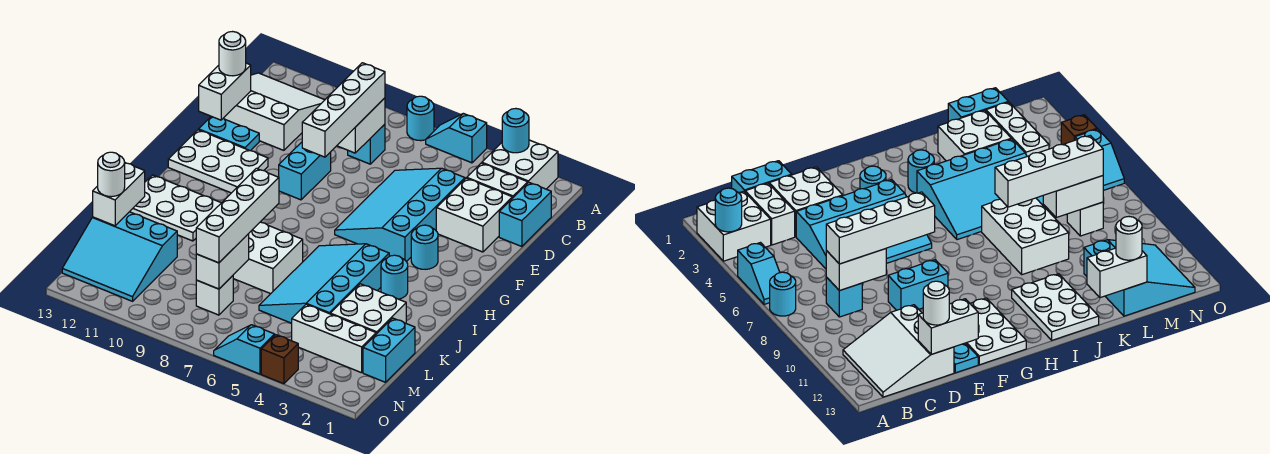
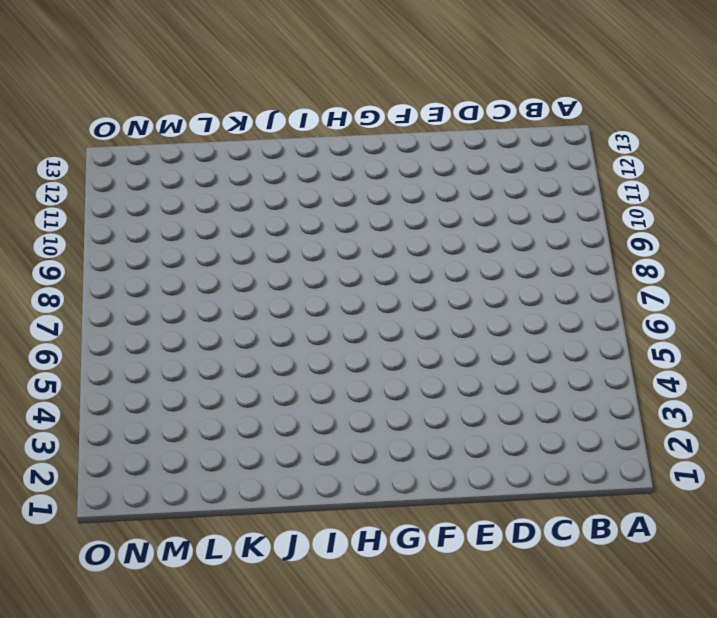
none -> white brick A2:B3 level 1
none -> cyan slope A5:A6 level 1 top 5
none -> cyan round brick A7 level 1
none -> white slope B11:D13 level 1 top D

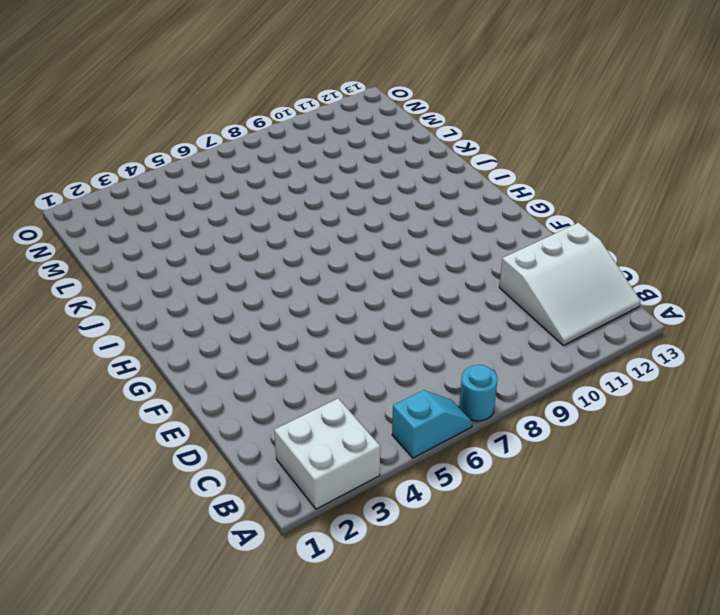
none -> cyan brick C1:D1 level 1
none -> white brick C2:C3 level 1
none -> cyan brick C8 level 1
none -> white brick D2:E3 level 1

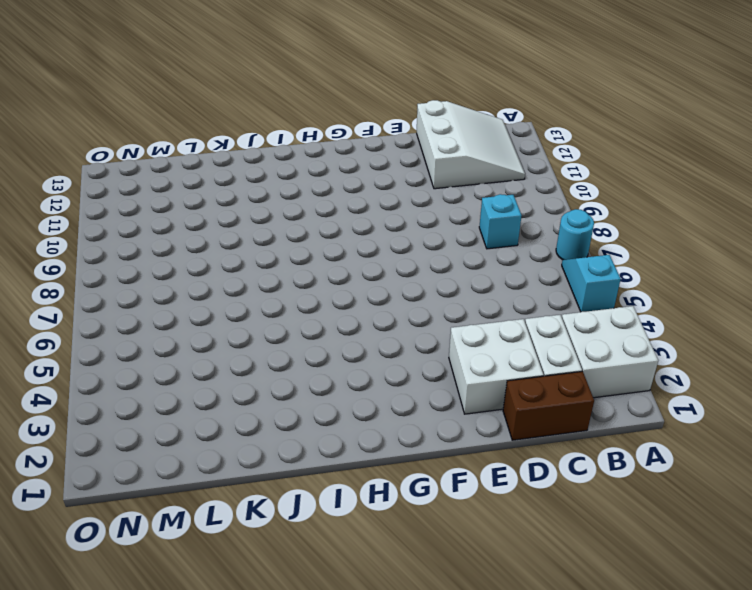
brown brick C1:D1 level 1 -> cyan brick C1:D1 level 1
none -> cyan slope D4:G6 level 1 top 4
none -> cyan brick E9:F9 level 1
none -> cyan plate E12:E13 level 1
none -> white plate F11:G13 level 1

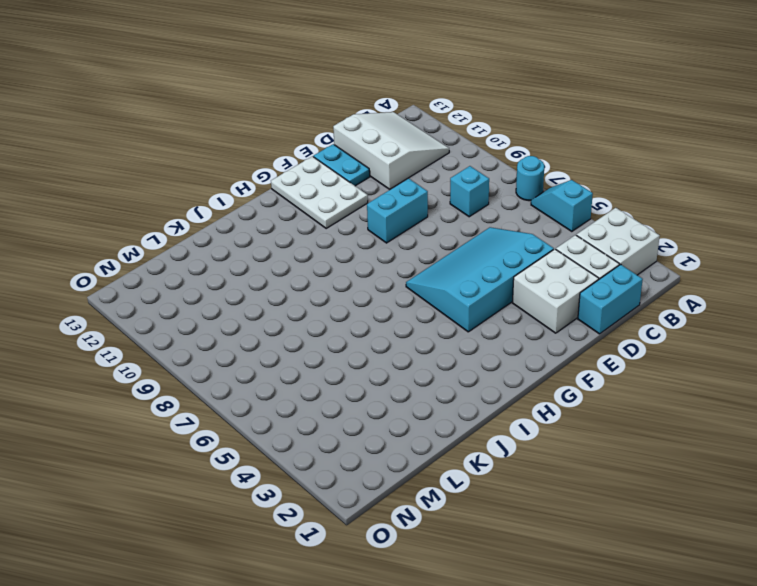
none -> cyan round brick G3 level 1
none -> cyan round brick I3 level 1
none -> cyan slope I4:L6 level 1 top 4
none -> white plate I11:J13 level 1

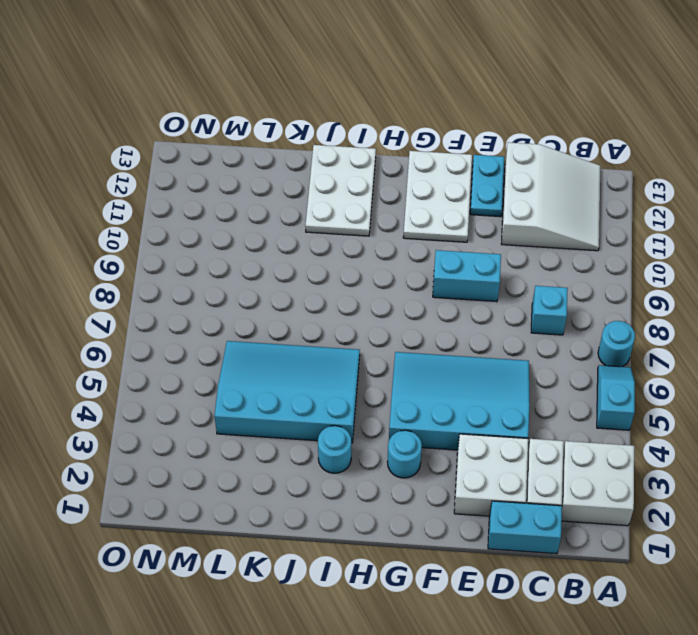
none -> white brick J7:K9 level 1
none -> white brick K2:L3 level 1
none -> cyan brick L1:M1 level 1
none -> cyan slope L11:N13 level 1 top L

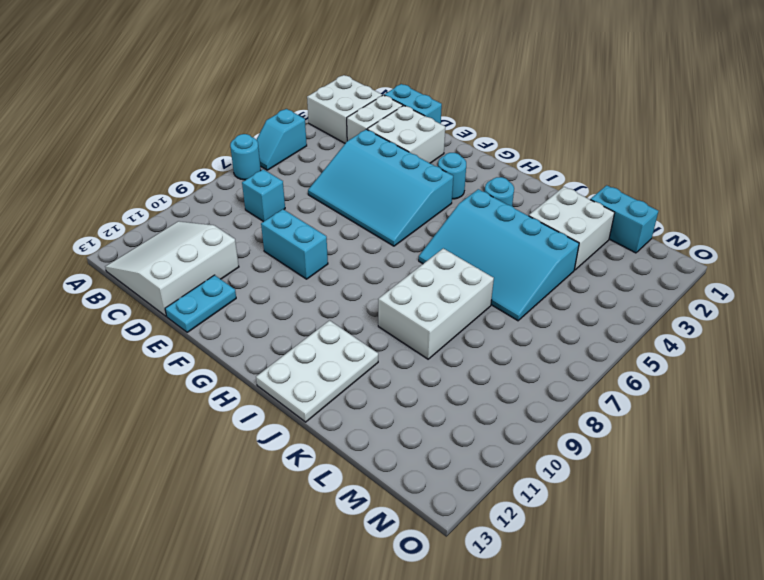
none -> white plate F11:G13 level 1
none -> cyan slope L11:N13 level 1 top L
none -> white brick M2:M4 level 1
none -> white brick M8 level 1

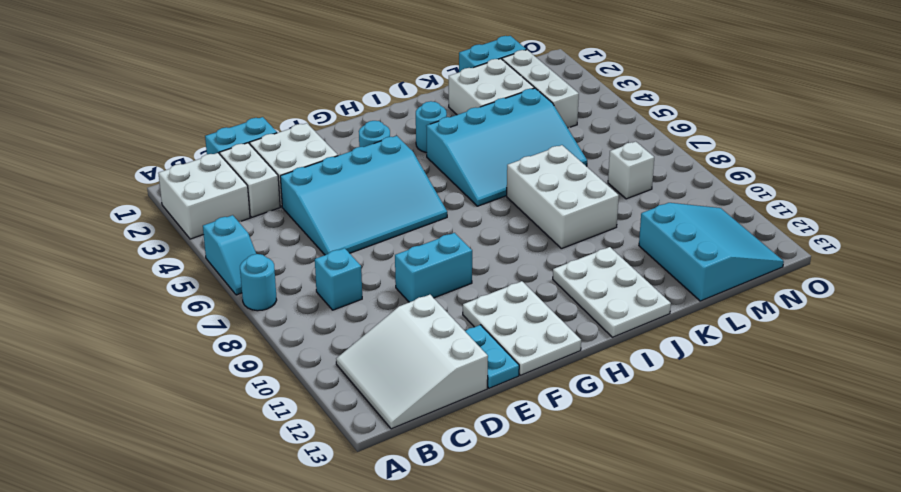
none -> brown brick O4 level 1
none -> cyan slope O5:O6 level 1 top 5
none -> cyan round brick A3 level 2
none -> white brick C8:D8 level 2

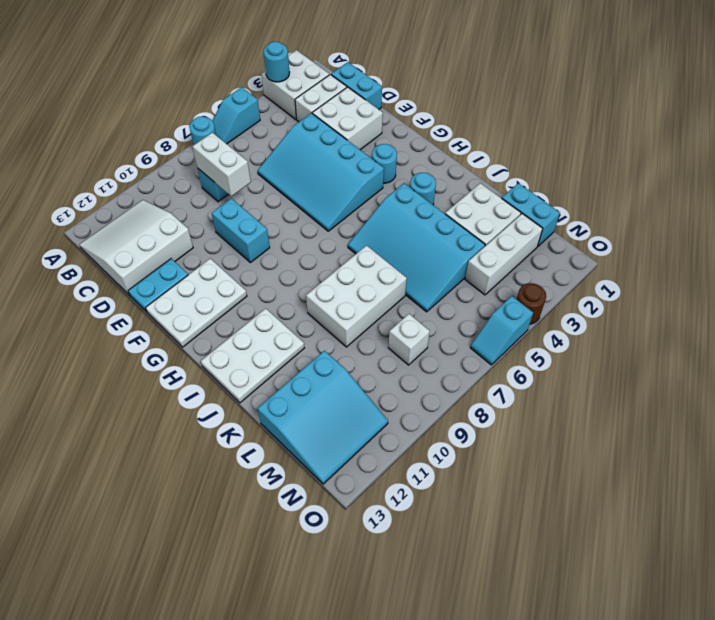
brown round brick O4 level 1 -> brown brick O4 level 1
none -> white brick D13:E13 level 2
none -> white brick K13:L13 level 2
none -> white brick L8:M8 level 2
none -> white brick C8:F8 level 3

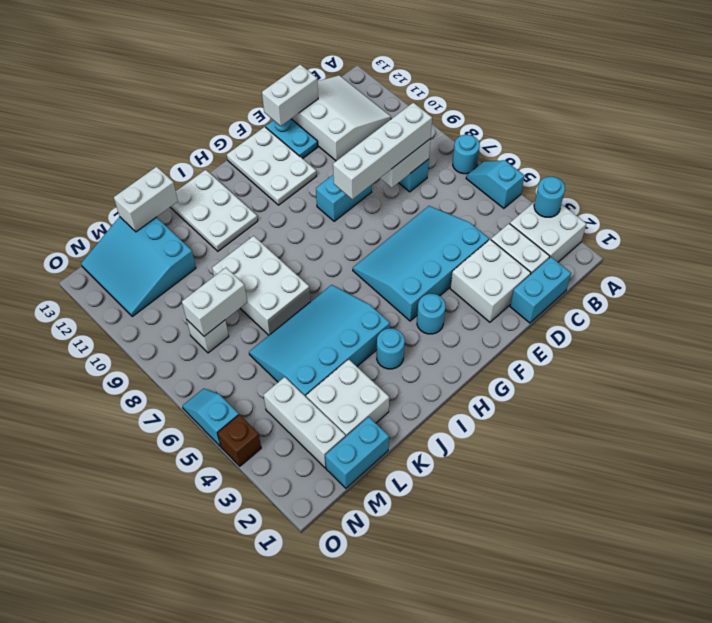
none -> white round brick D13 level 3
none -> white brick J8:M8 level 3
none -> white round brick L13 level 3

